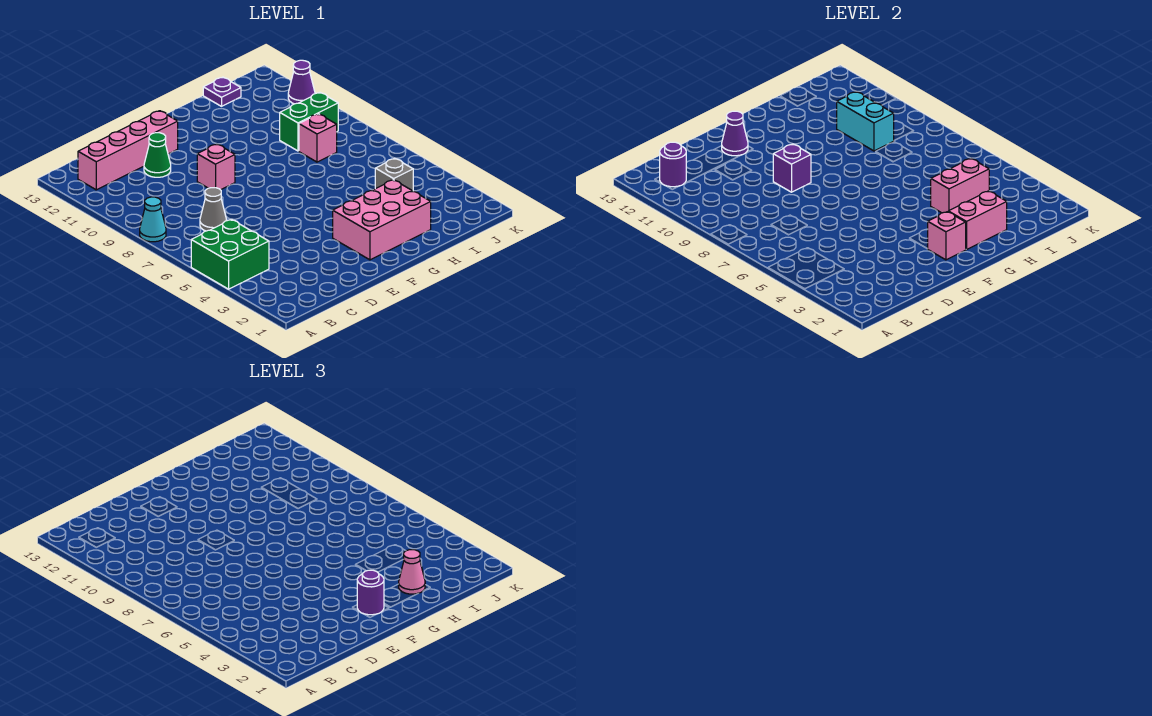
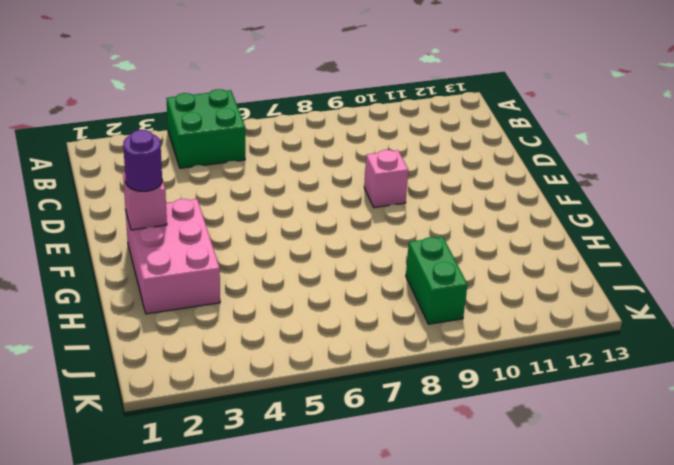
none -> cyan cone A8 level 1
none -> pink brick B12:E12 level 1
none -> grey cone C7 level 1

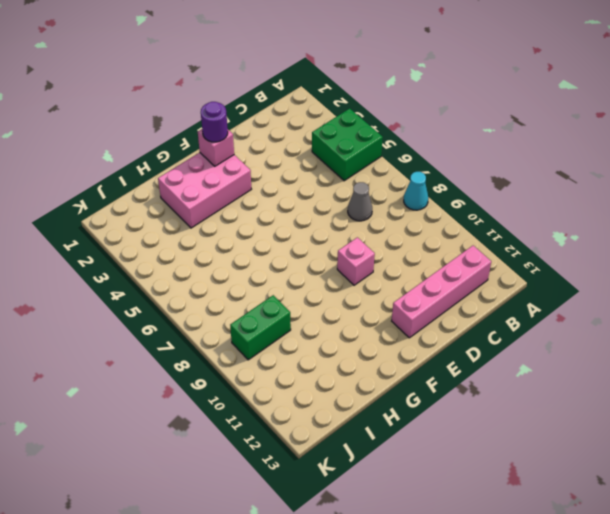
none -> green cone D11 level 1
none -> grey brick I4 level 1
none -> pink brick I8 level 1

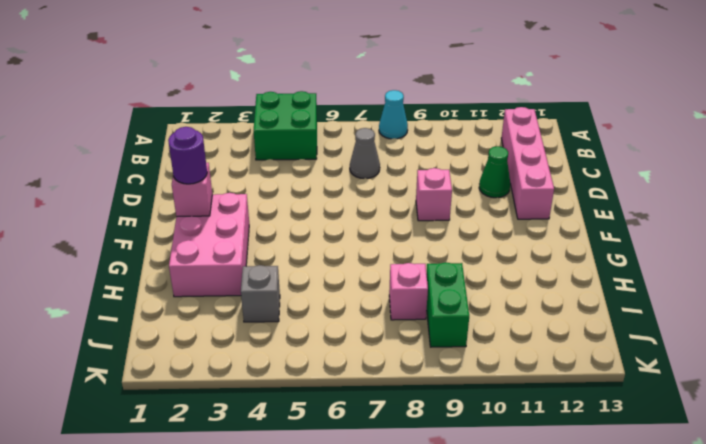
none -> purple plate I13 level 1
none -> purple cone K11 level 1
none -> purple round brick B12 level 2

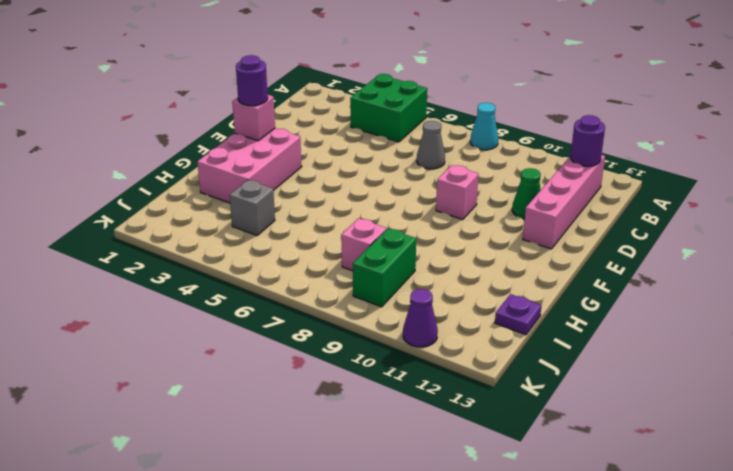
none -> purple brick E9 level 2
none -> purple cone E12 level 2
none -> pink brick G2:H2 level 2

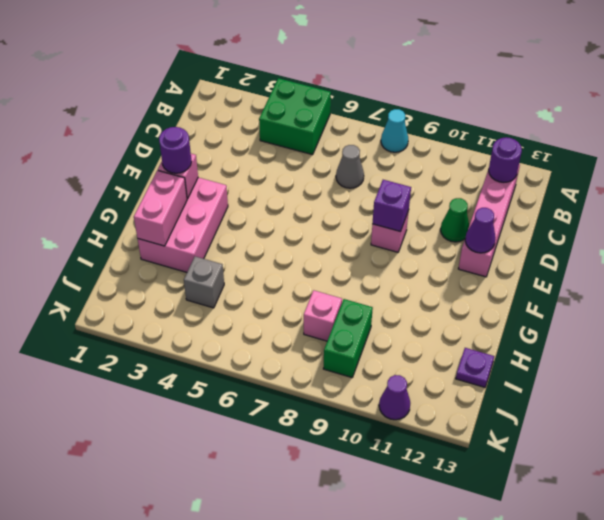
none -> pink brick H4:I4 level 2
none -> cyan brick I9:I10 level 2
none -> pink cone H2 level 3

